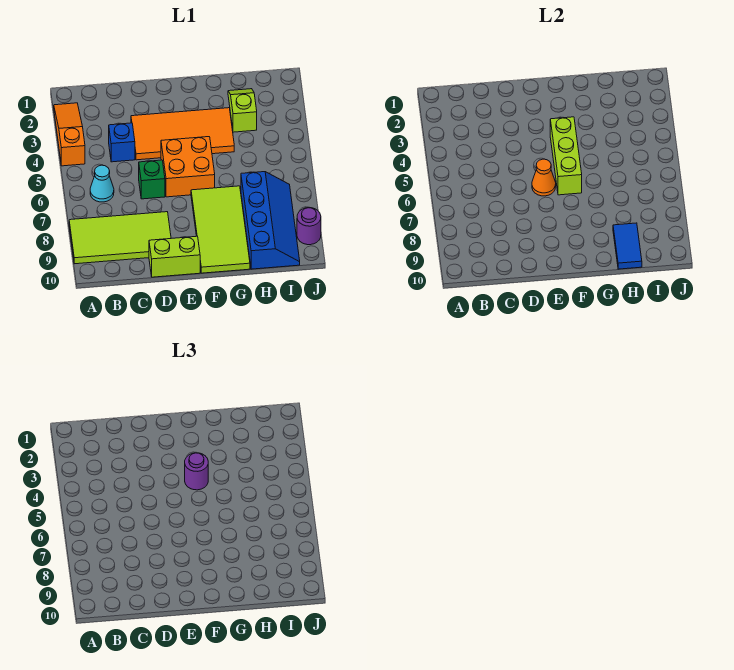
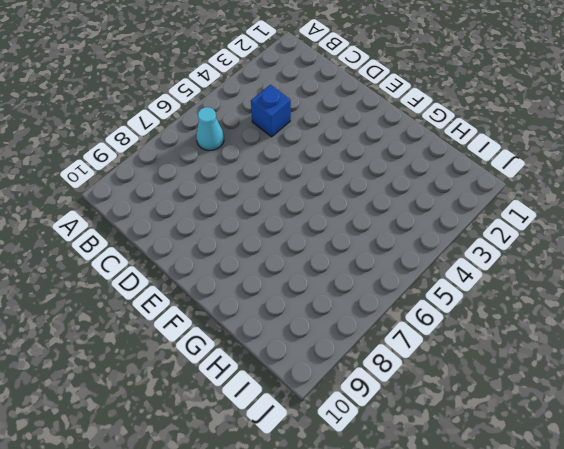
none -> orange slope A2:A4 level 1 top 4
none -> lime tile A8:D9 level 1
none -> orange tile D3:G4 level 1

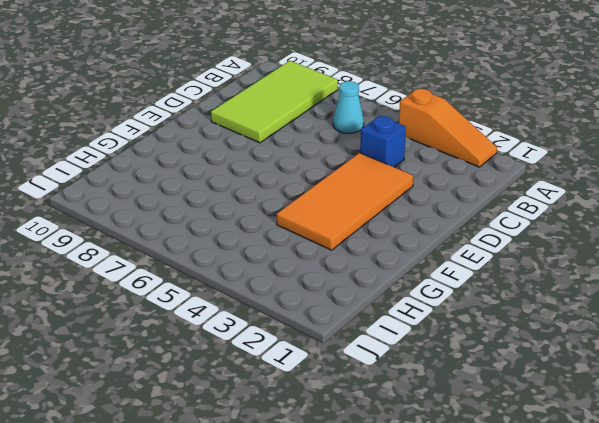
none -> green brick D6 level 1
none -> lime brick D10:E10 level 1
none -> orange brick E5:F6 level 1

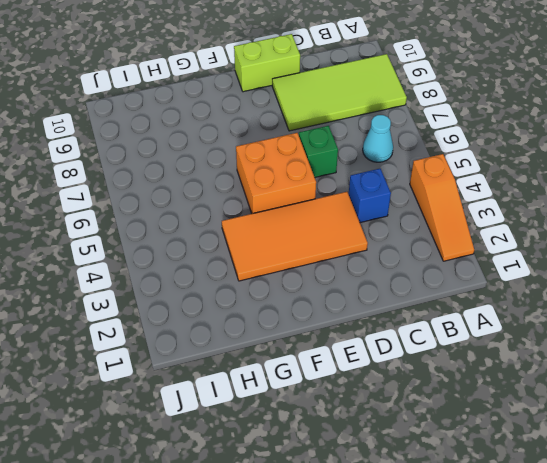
none -> lime tile F7:G10 level 1
none -> lime slope H2:H3 level 1 top 3
none -> blue slope H7:I10 level 1 top H

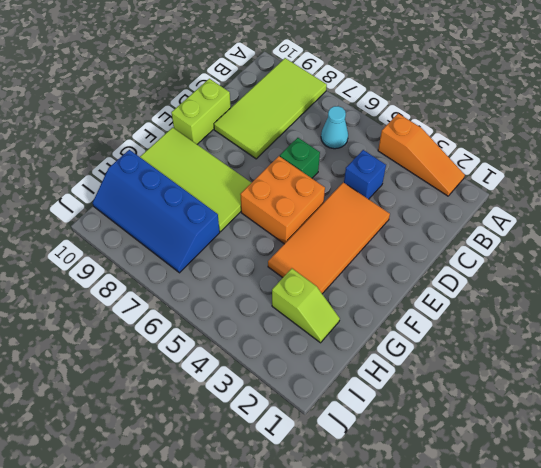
none -> purple round brick J9 level 1
none -> orange cone E6 level 2
none -> lime brick F4:F6 level 2

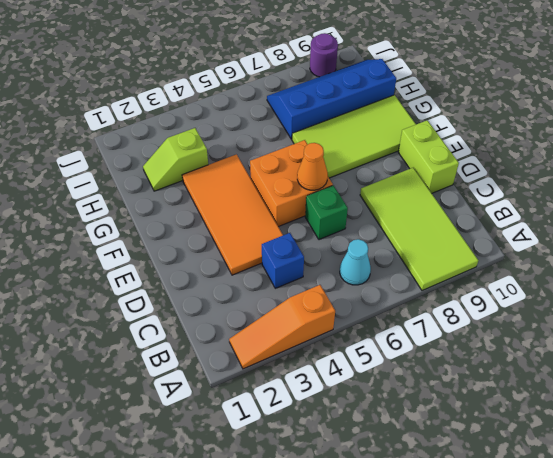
none -> lime brick F4:F6 level 2
none -> blue tile H9:H10 level 2
none -> purple round brick F4 level 3

